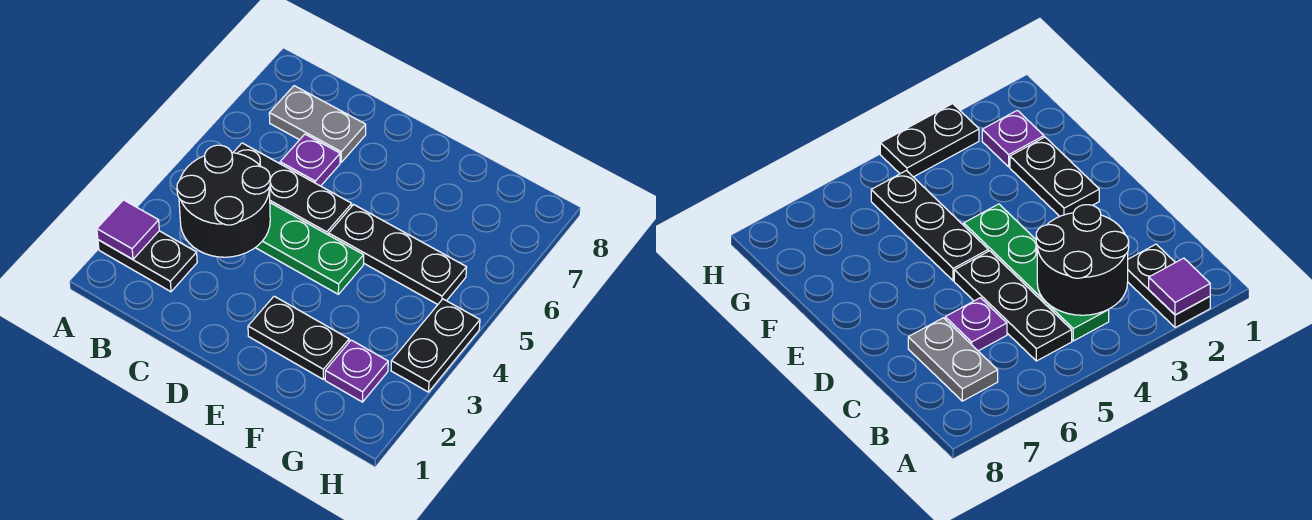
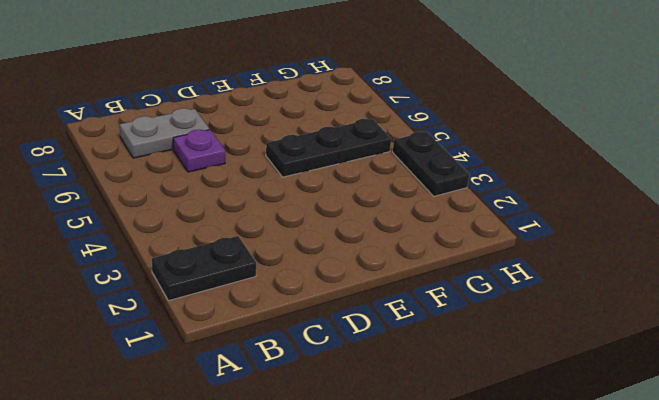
none -> green plate B4:E4 level 1
none -> black plate B5:D5 level 1

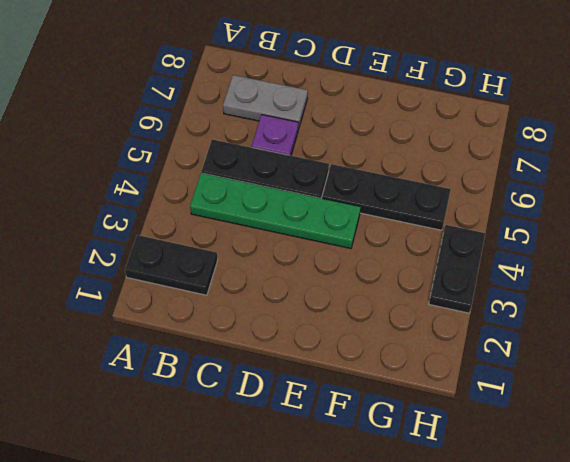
none -> black plate E2:F2 level 1
none -> purple plate G2 level 1

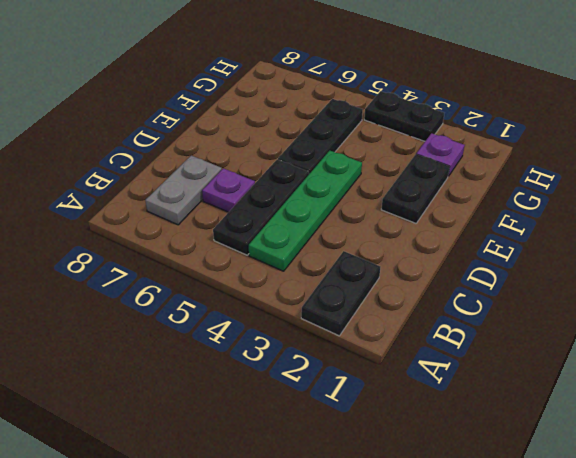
none -> purple tile A2 level 2
none -> black round brick B3:C4 level 2

